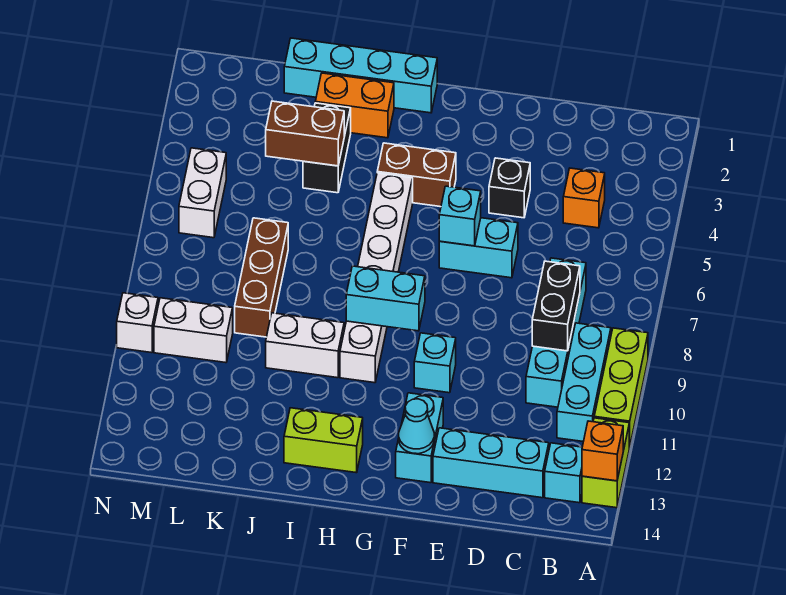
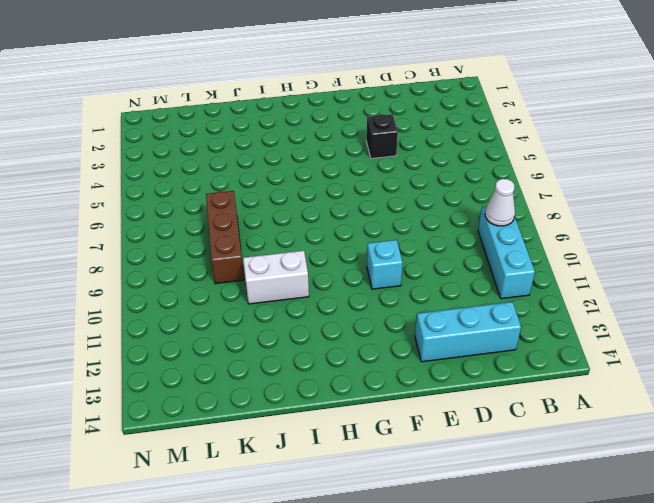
white cone B9 level 2 -> none
none -> lime brick A9:A11 level 1
none -> lime brick A12:A13 level 1
none -> cyan brick B13 level 1

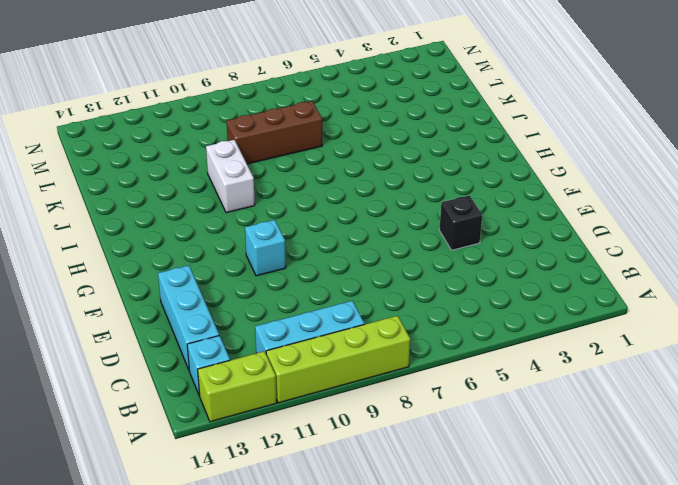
lime brick A8:A11 level 1 -> lime brick A9:A11 level 1
none -> orange brick C4 level 1
none -> cyan brick C7:C10 level 1
none -> cyan brick E6:F6 level 1

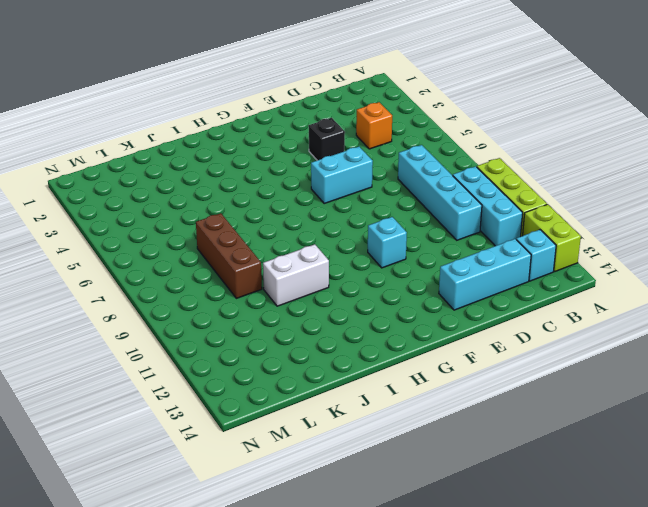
none -> cyan brick F12:F13 level 1
none -> brown brick G4:H4 level 1
none -> cyan brick H1:K1 level 1

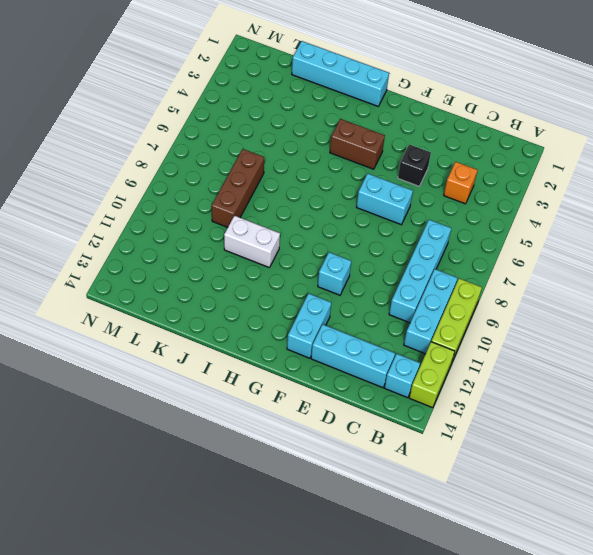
none -> white brick H5:H10 level 1
none -> lime brick H13:I13 level 1
none -> orange brick I2:J2 level 1

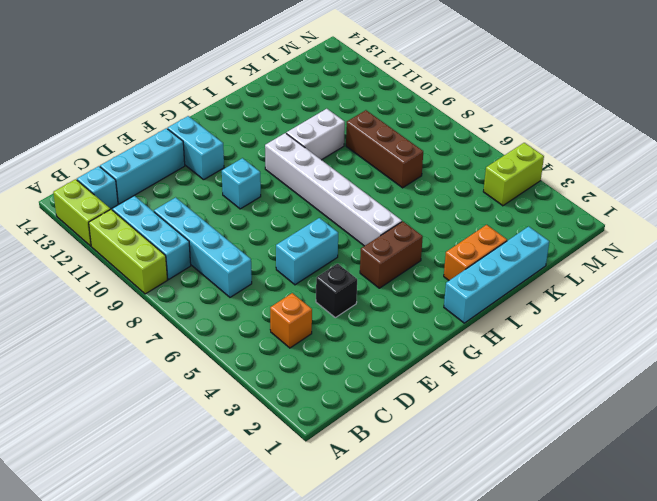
lime brick M4:N4 level 1 -> lime brick H13:I13 level 1
none -> black brick J3:J4 level 1
none -> white brick L10:M10 level 1
none -> white brick M5:M6 level 1

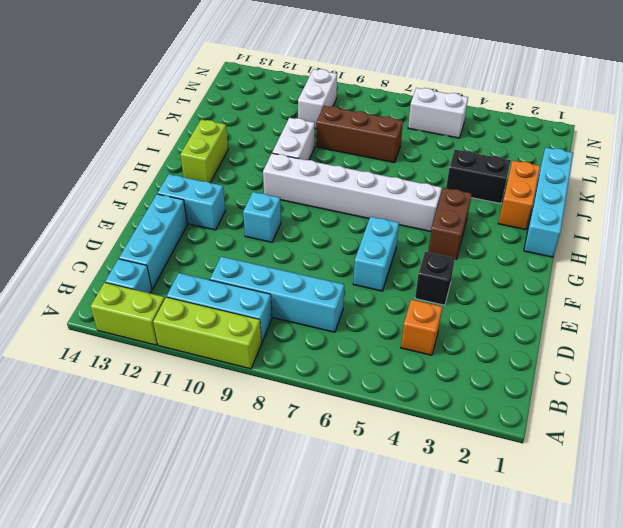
none -> white brick N10 level 1
none -> orange brick A13 level 2
none -> black brick C8:C9 level 2

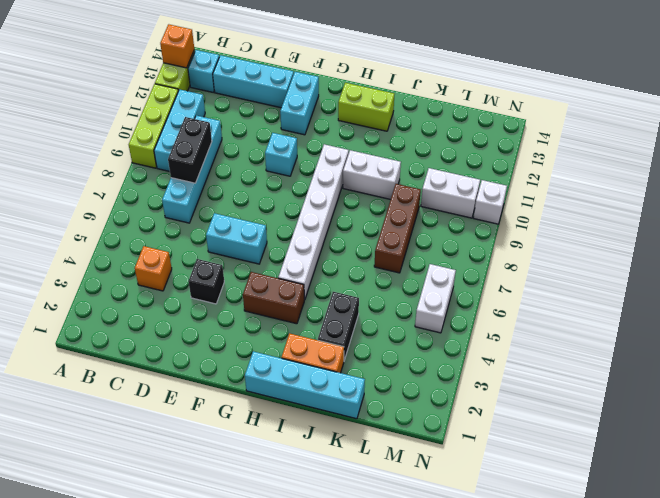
none -> cyan brick F6 level 2
none -> cyan cone F13 level 2
none -> cyan brick G9:H9 level 2

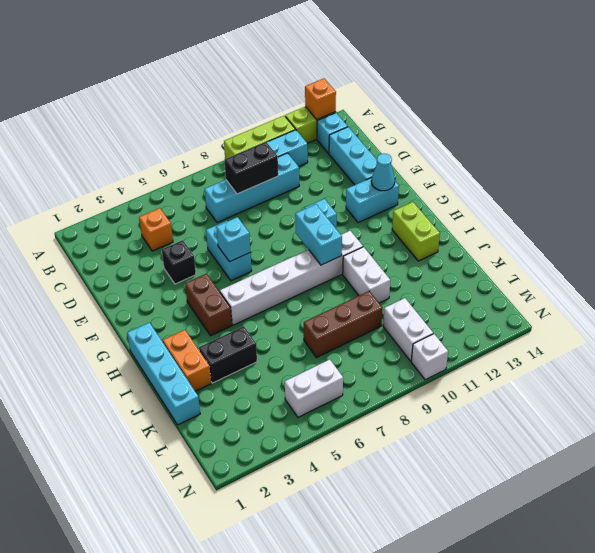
none -> brown brick J4:K4 level 2

